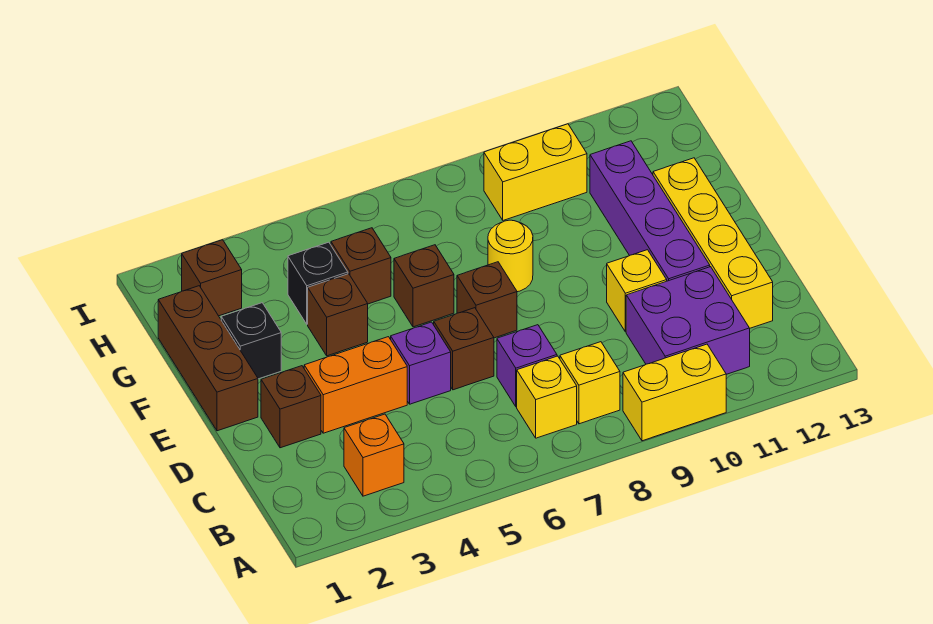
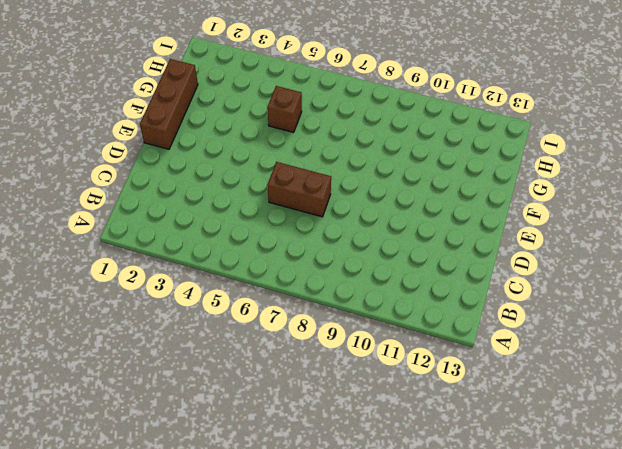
brown brick D6:D7 level 1 -> brown brick D6 level 1
none -> yellow brick A9:A10 level 1
none -> orange brick B3 level 1
none -> yellow brick B7 level 1

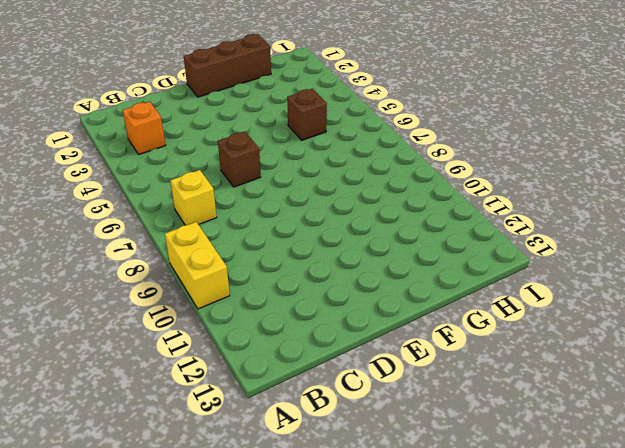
none -> yellow brick B8 level 1
none -> purple brick B10:C11 level 1
none -> purple brick C7 level 1

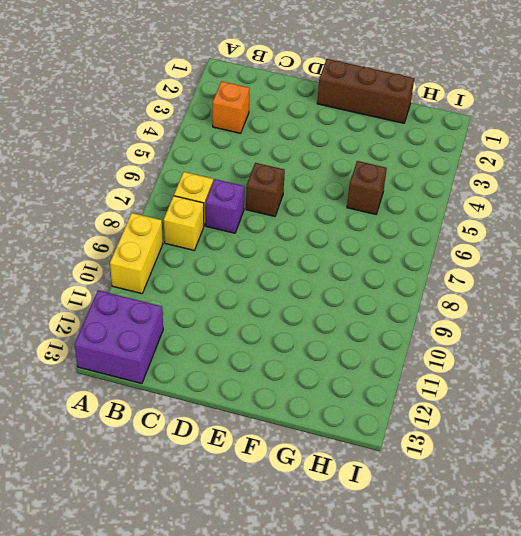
purple brick A12:B13 level 1 -> purple brick B10:C11 level 1
none -> yellow brick C12:F12 level 1
none -> brown brick D2 level 1
none -> orange brick D3:D4 level 1

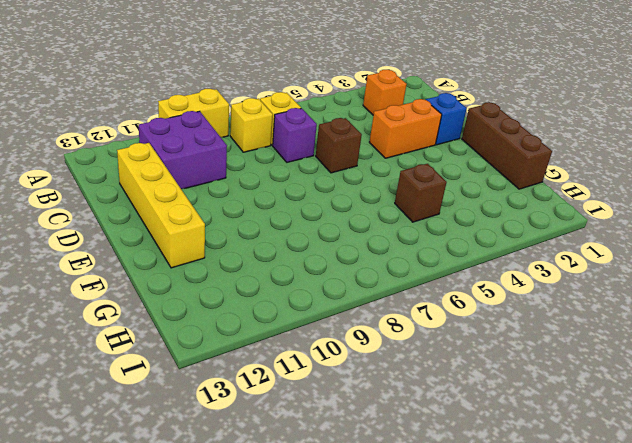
blue brick D2 level 1 -> brown brick D2 level 1
none -> purple brick D5 level 1
none -> yellow brick D10 level 1
none -> purple brick D11:G11 level 1

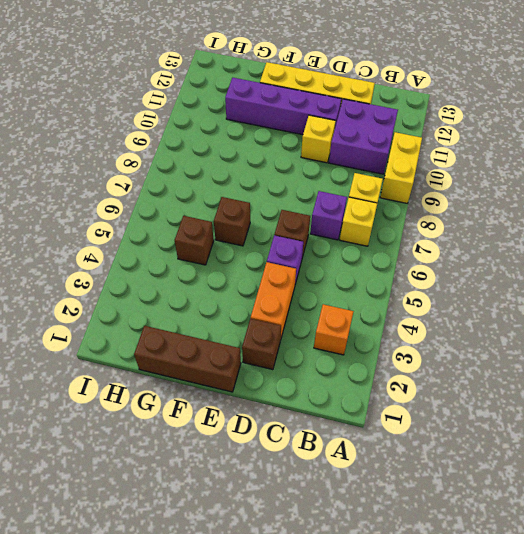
none -> brown brick E7 level 1
none -> black brick F2 level 1
none -> brown brick F4 level 1

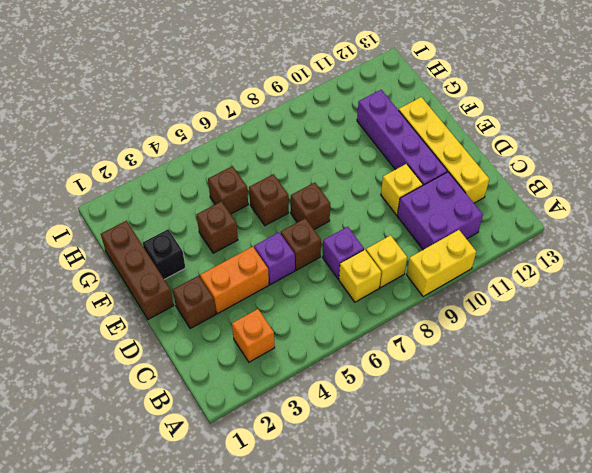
none -> yellow round brick F8 level 1
none -> black brick G4 level 1
none -> brown brick H2 level 1

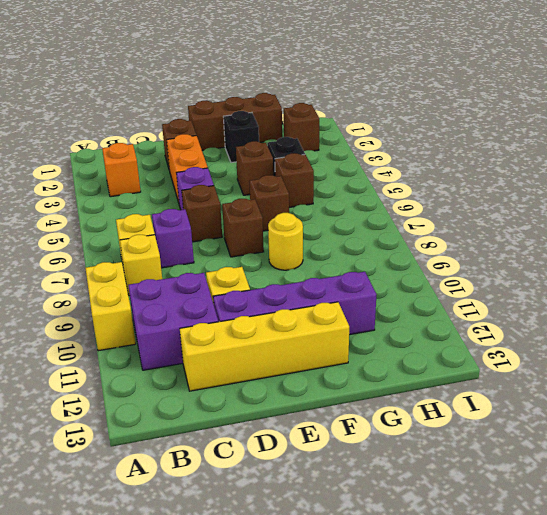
none -> yellow brick H9:H10 level 1

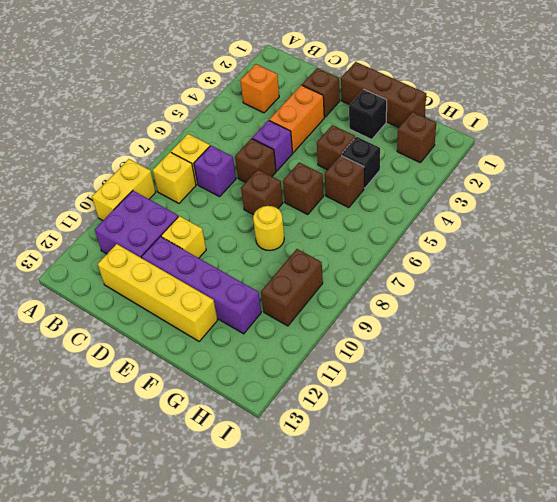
brown brick H9:H10 level 1 -> yellow brick H9:H10 level 1

